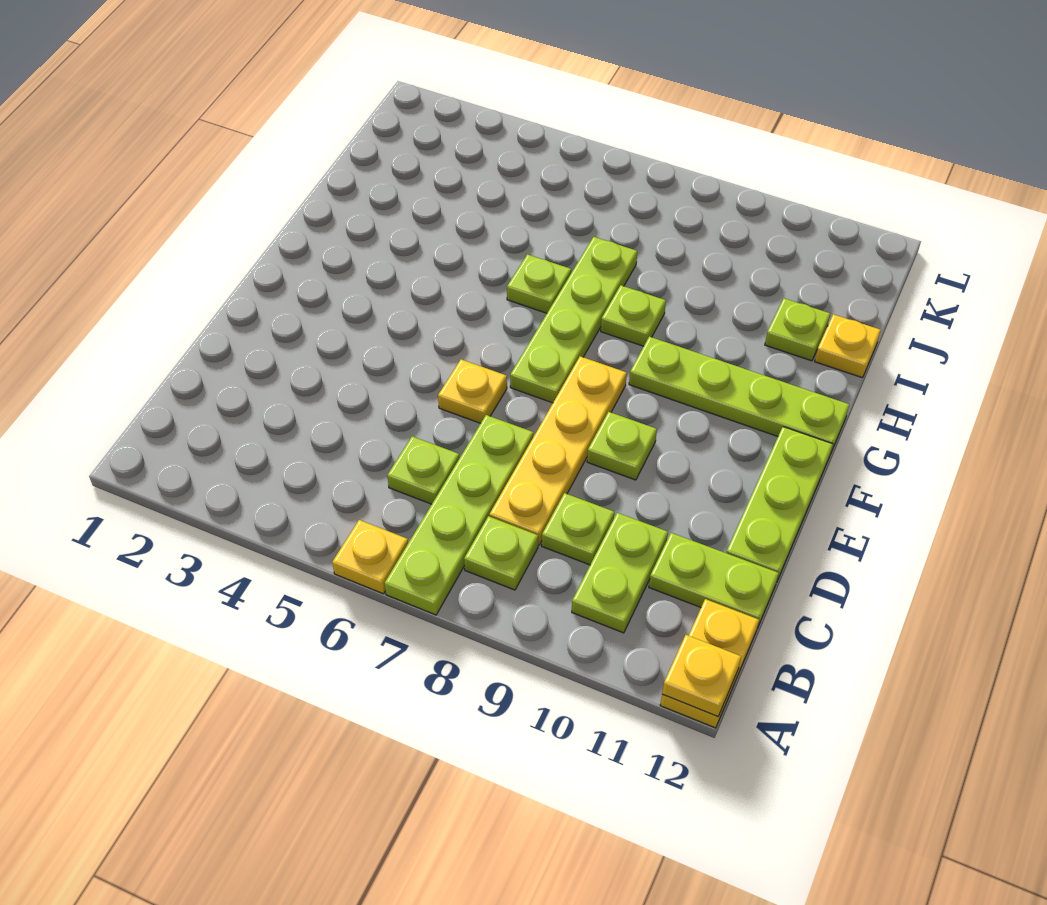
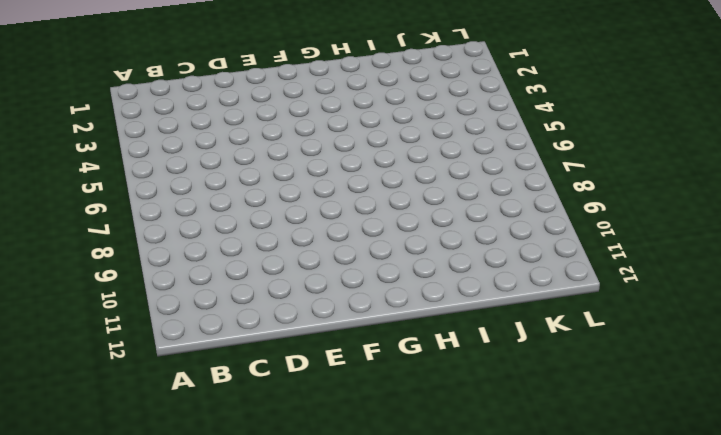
none -> yellow plate A6 level 1
none -> lime plate A7:D7 level 1
none -> yellow plate A12:B12 level 1

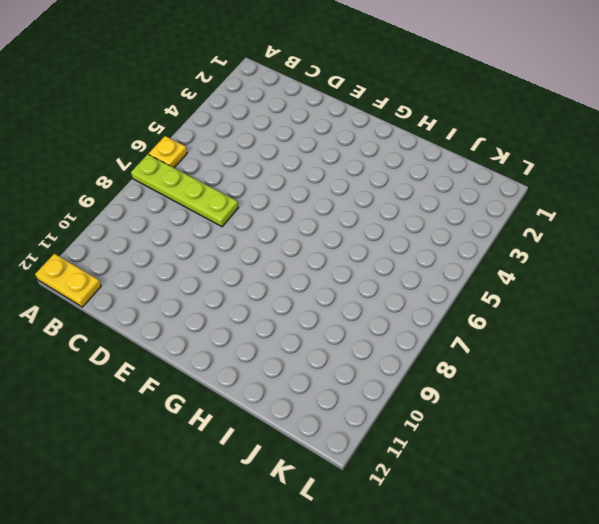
none -> lime plate B8 level 1
none -> lime plate B10:C10 level 1
none -> lime plate C6 level 1

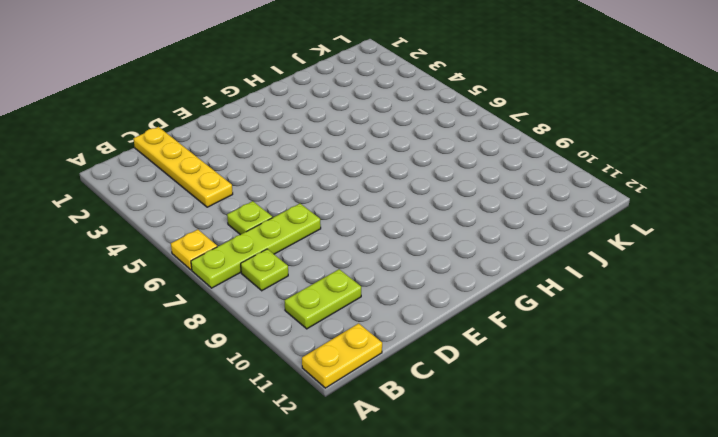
yellow plate C1:C4 level 1 -> yellow plate C8:F8 level 1
none -> lime plate C9 level 1
none -> lime plate C11:C12 level 1
none -> lime plate D12:F12 level 1

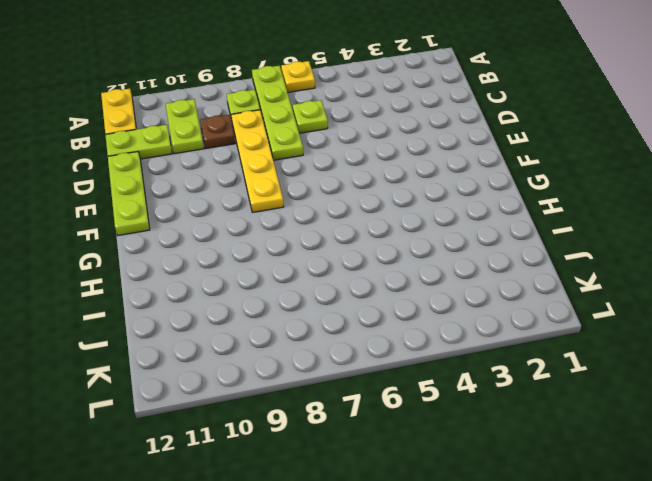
brown plate C9 level 1 -> lime plate C9 level 1
none -> yellow plate E6 level 1
none -> lime plate E9 level 1
none -> lime plate F7:I7 level 1

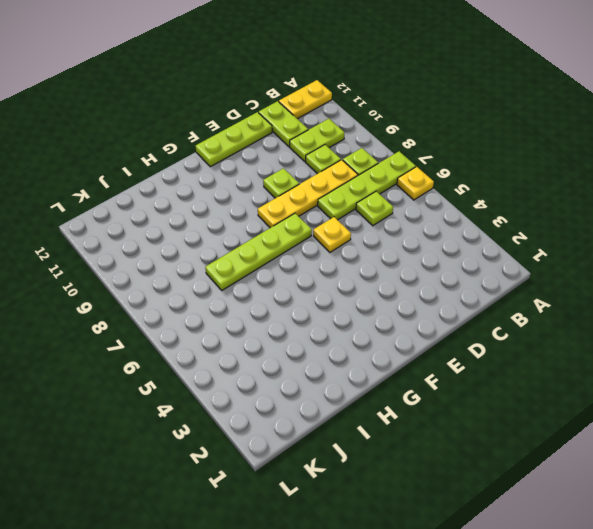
none -> lime plate G9:G12 level 1
none -> lime plate H6 level 1
none -> lime plate H8 level 1

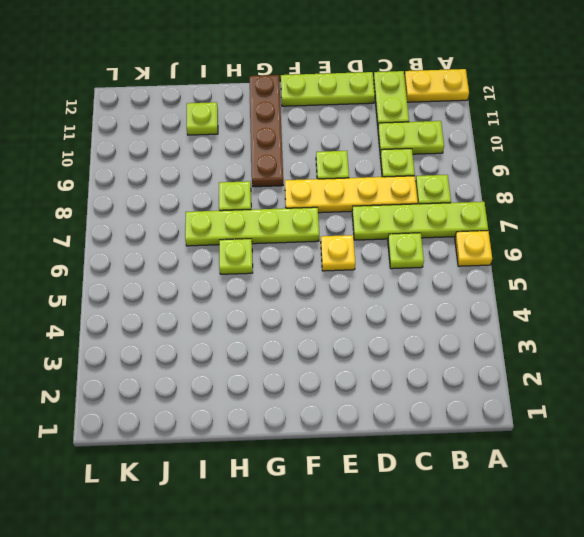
brown plate G9:G12 level 1 -> lime plate G9:G12 level 1
none -> yellow plate I12 level 1
none -> yellow plate A12 level 2

